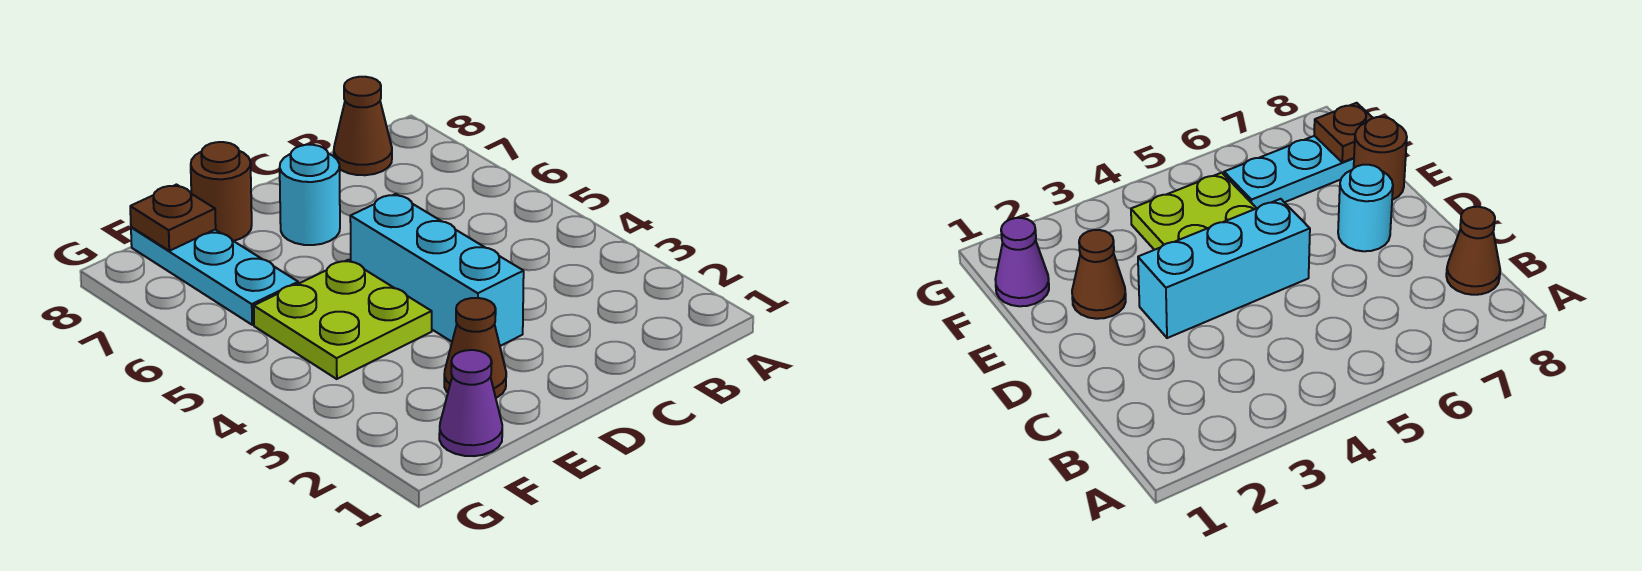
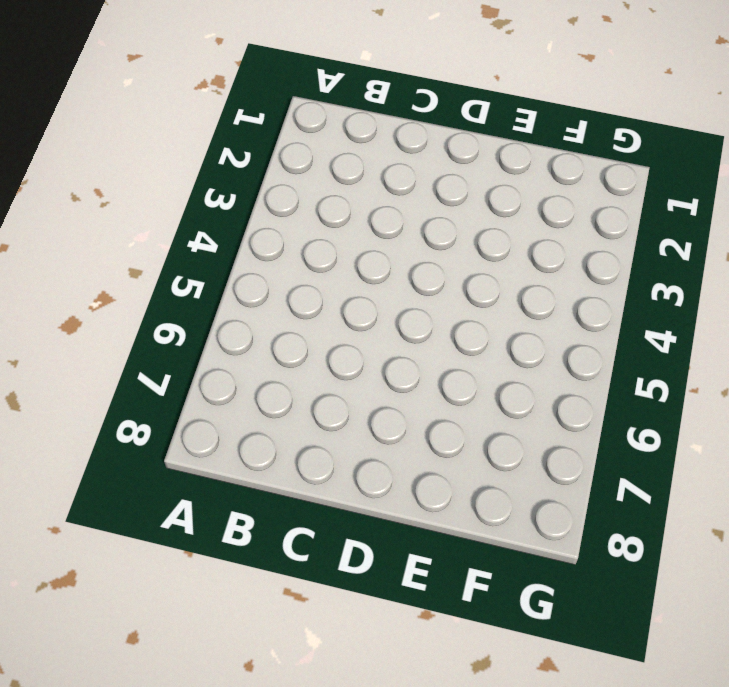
none -> brown cone B8 level 1
none -> cyan brick D3:D5 level 1

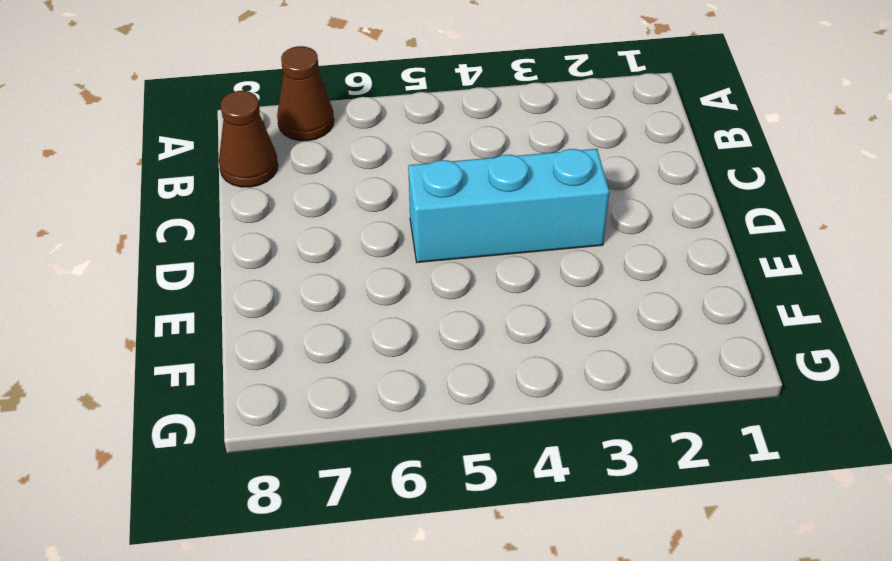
brown cone A7 level 1 -> brown cone E2 level 1
none -> cyan round brick D7 level 1
none -> lime plate E4:F5 level 1

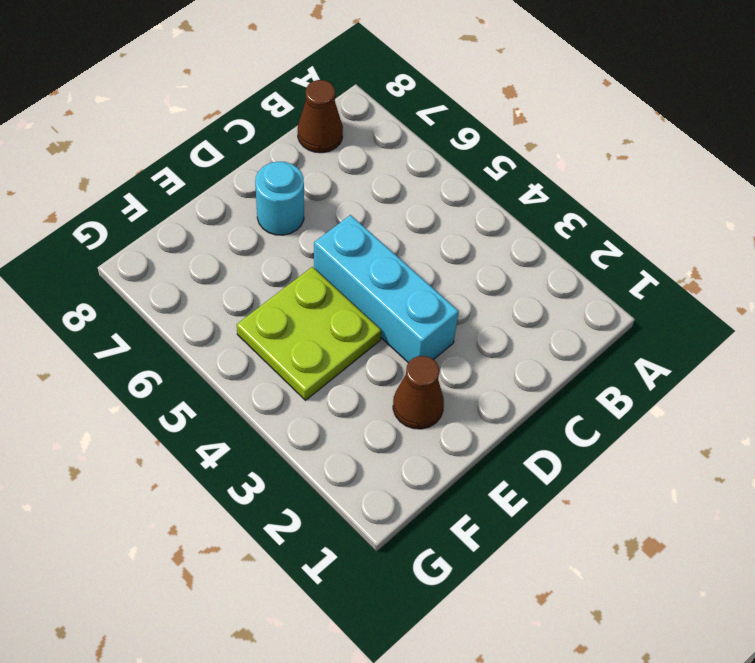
none -> brown round brick E8 level 1
none -> purple cone F1 level 1

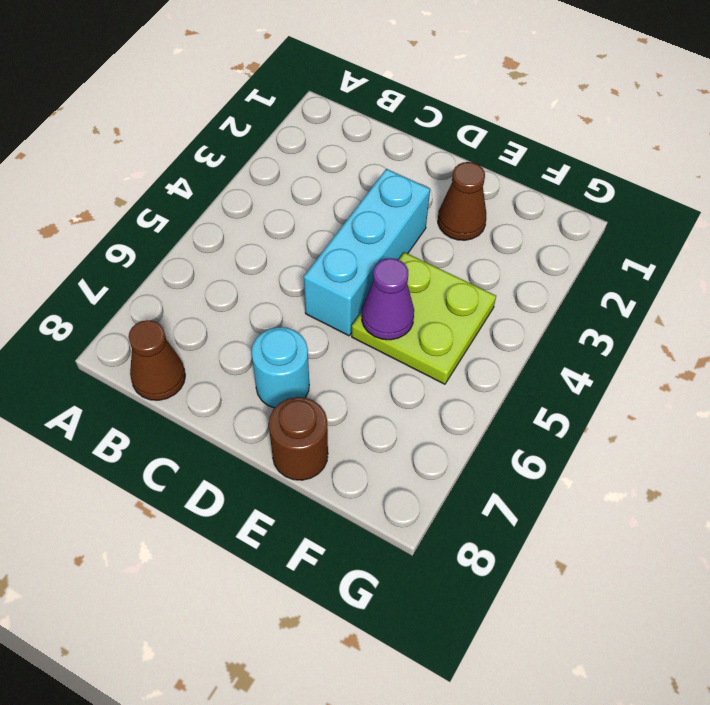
purple cone E5 level 2 -> purple cone F1 level 1
none -> cyan plate F6:F8 level 1
none -> brown plate F8 level 2

